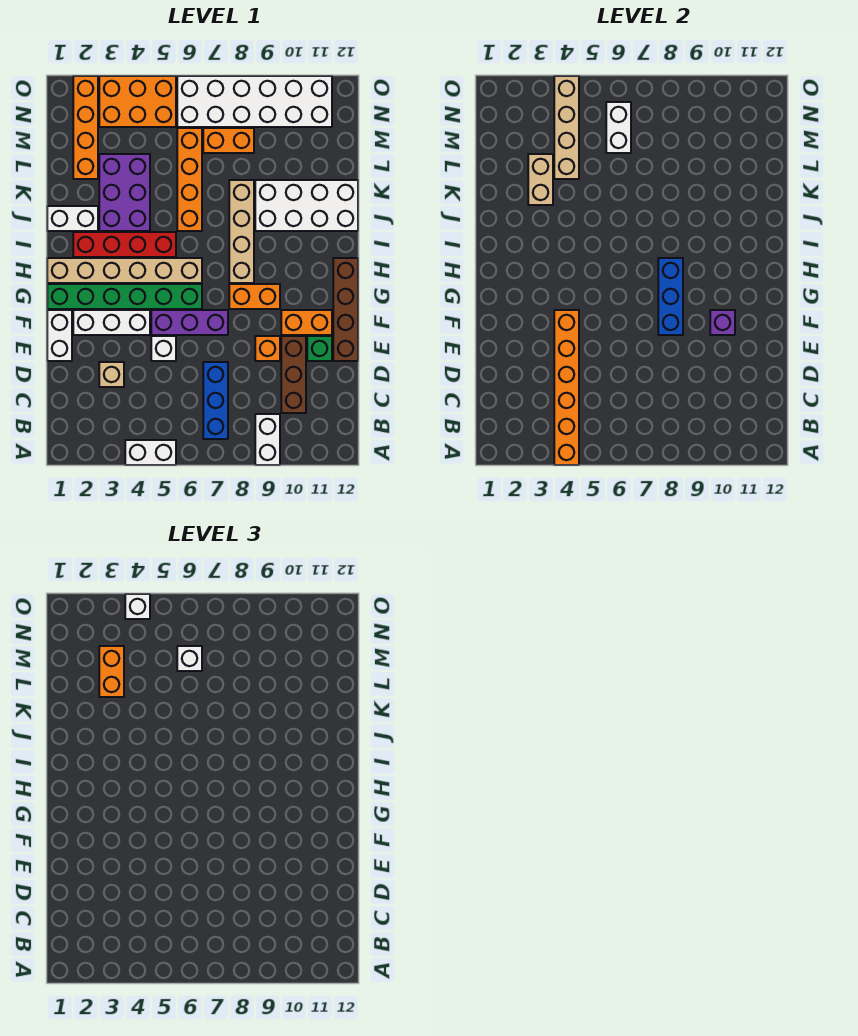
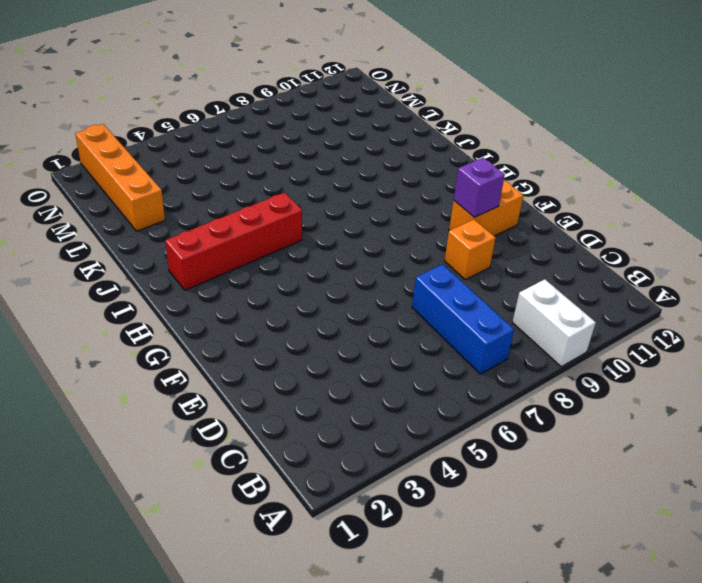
none -> white brick A4:A5 level 1
none -> brown brick C10:E10 level 1
none -> tan brick D3 level 1
none -> white brick E1:F1 level 1

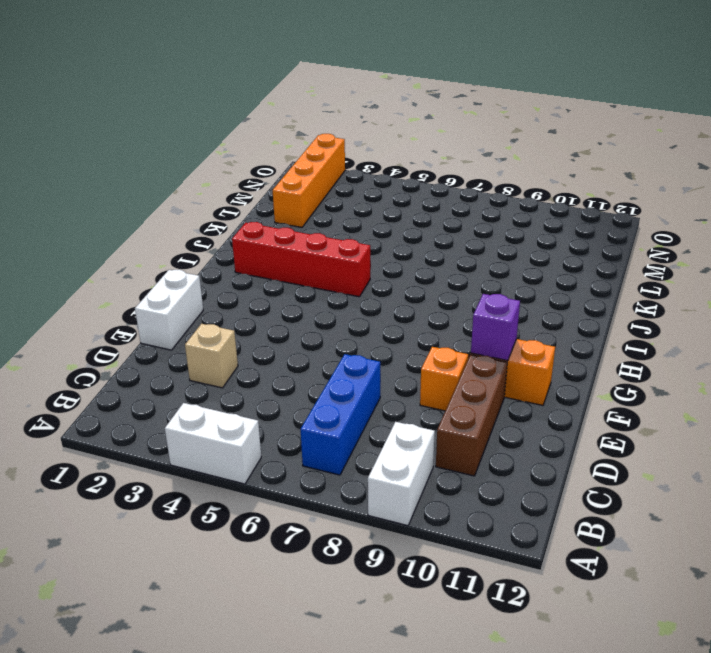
none -> white brick E5 level 1
none -> green brick E11 level 1
none -> brown brick E12:H12 level 1
none -> white brick F2:F4 level 1

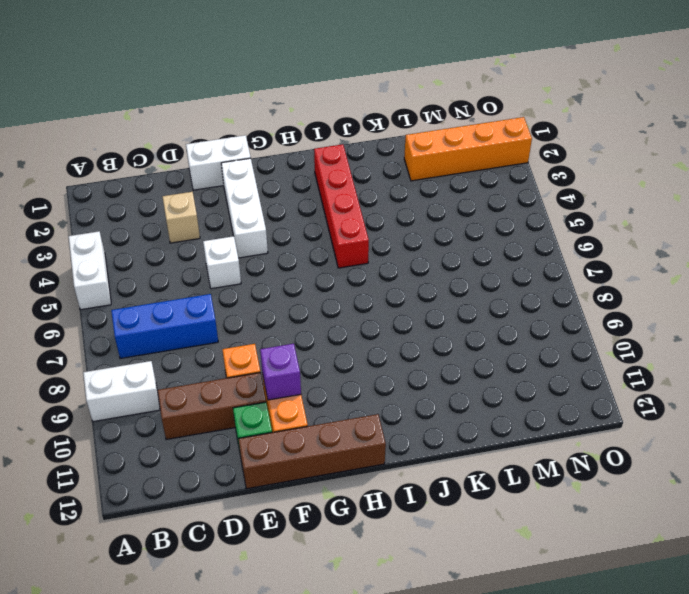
none -> purple brick F5:F7 level 1
none -> green brick G1:G6 level 1
none -> orange brick G8:G9 level 1
none -> tan brick H1:H6 level 1

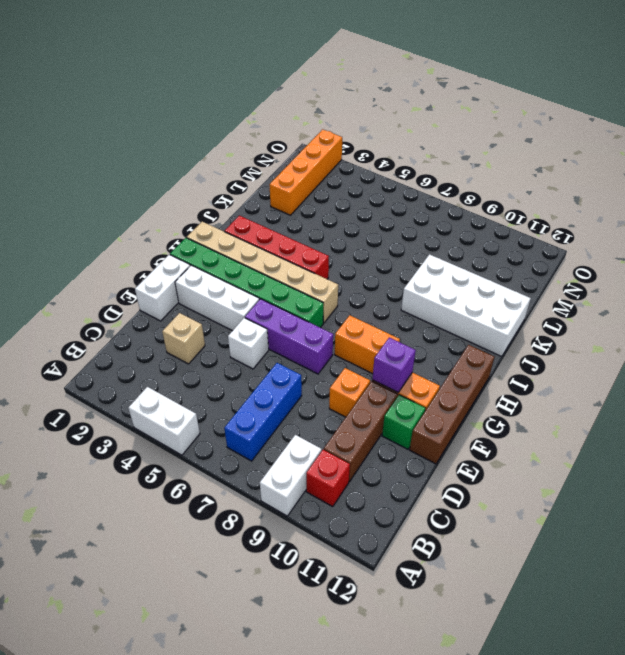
red brick B10 level 1 -> none
none -> tan brick H8:K8 level 1
none -> white brick J1:J2 level 1
none -> purple brick J3:L4 level 1
none -> orange brick J6:M6 level 1

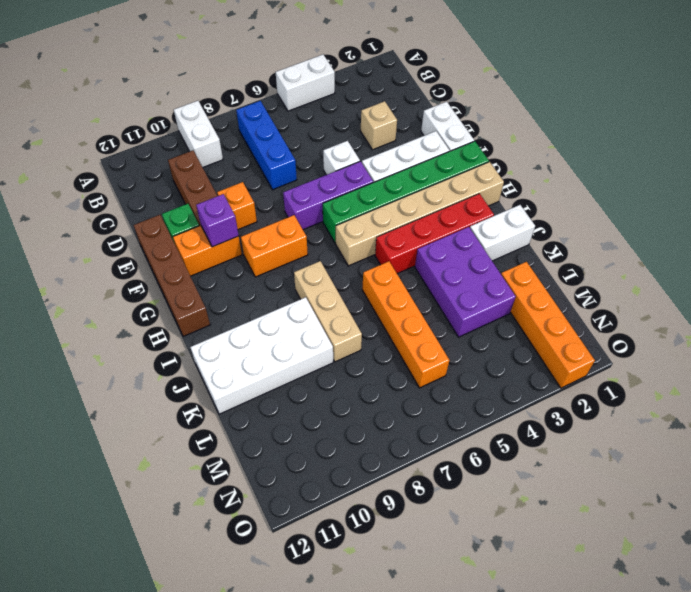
tan brick I8:K8 level 1 -> tan brick H8:K8 level 1
none -> orange brick M7:M8 level 1
none -> orange brick N3:O5 level 1
none -> white brick N6:O11 level 1
none -> orange brick A4:F4 level 2

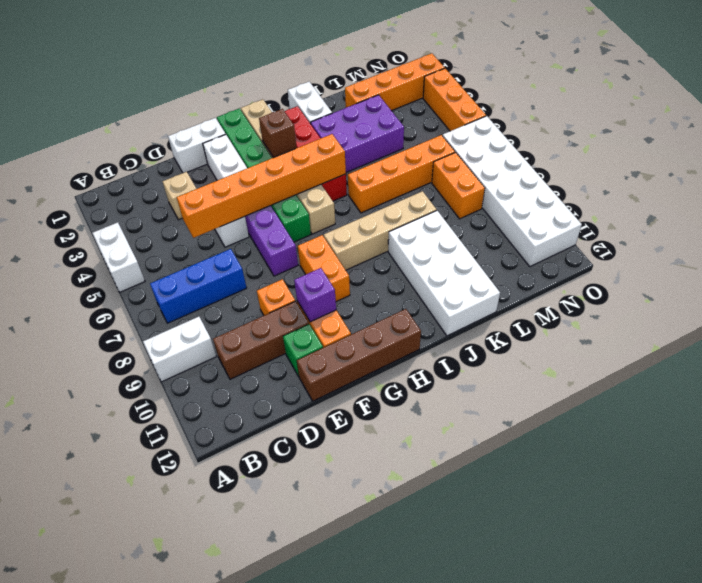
orange brick D5:I5 level 2 -> orange brick A4:F4 level 2
brown brick H3 level 2 -> none
orange brick O3:O5 level 1 -> orange brick N3:O5 level 1
none -> blue brick F8:H8 level 2
none -> tan brick K3:L3 level 2
none -> tan brick L4:O4 level 2
none -> white brick M6:N6 level 2

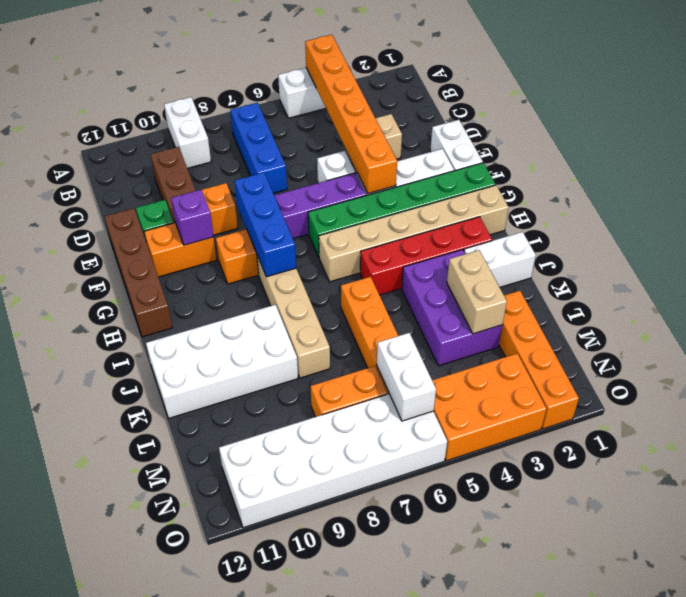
none -> tan brick L4:O4 level 2
none -> orange brick L3:M3 level 3
none -> white brick M6 level 3
none -> white brick O4 level 3

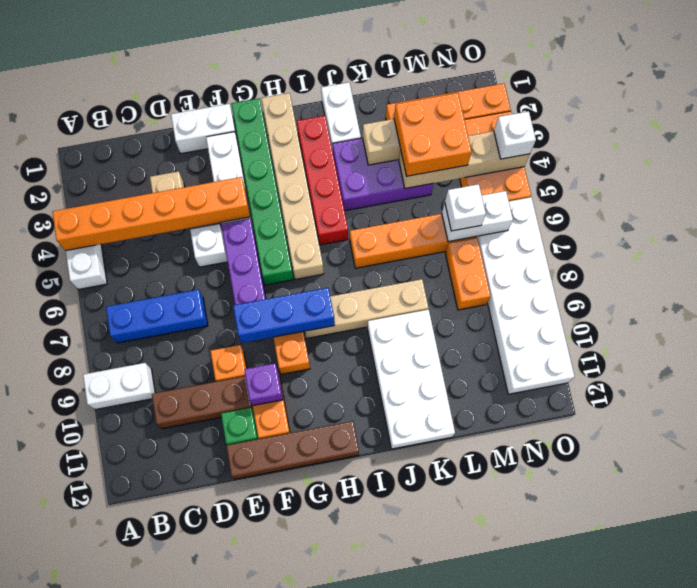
orange brick L3:M4 level 3 -> orange brick L3:M3 level 3

